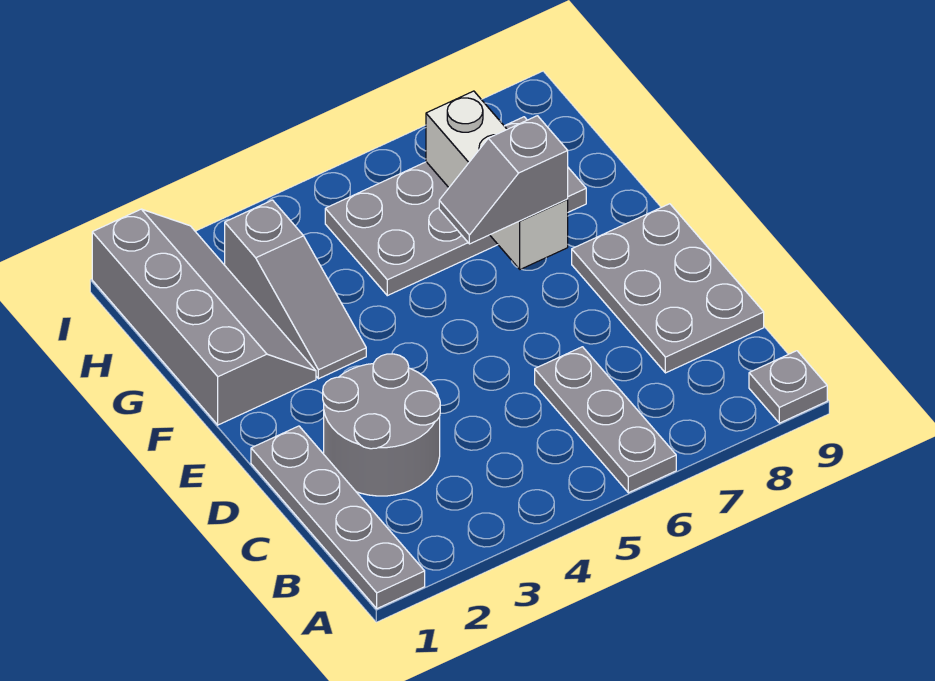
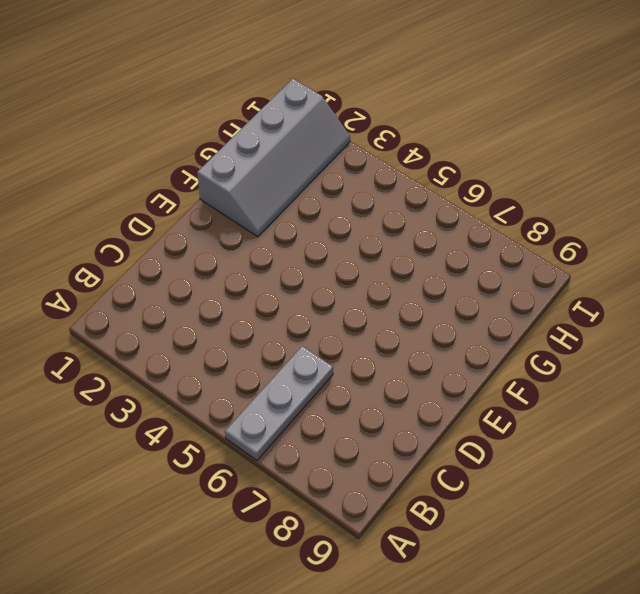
none -> grey plate A1:D1 level 1
none -> grey plate A9 level 1

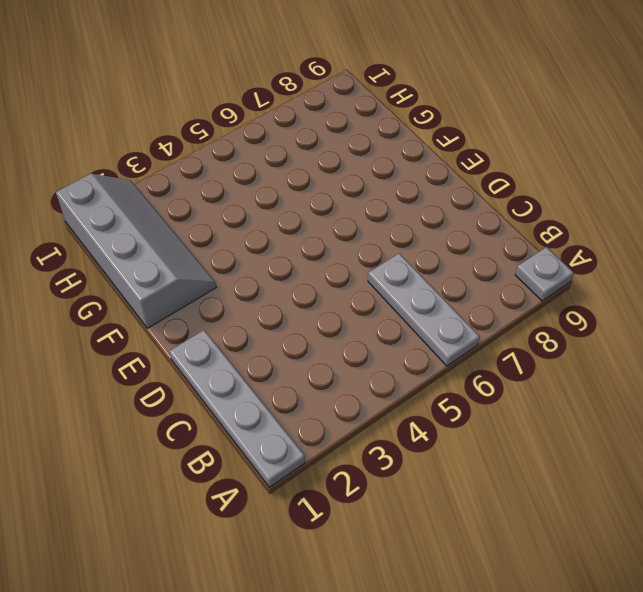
none -> grey round brick C2:D3 level 1
none -> grey plate C8:E9 level 1

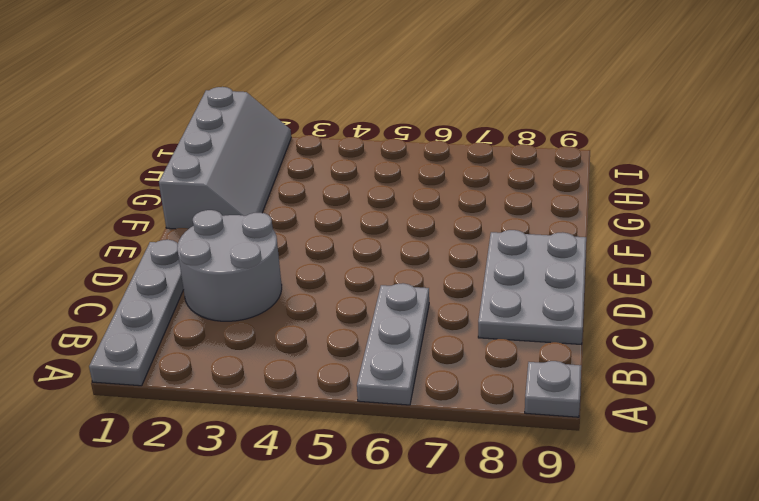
none -> grey slope F3:H3 level 1 top H
none -> grey plate G5:H8 level 1

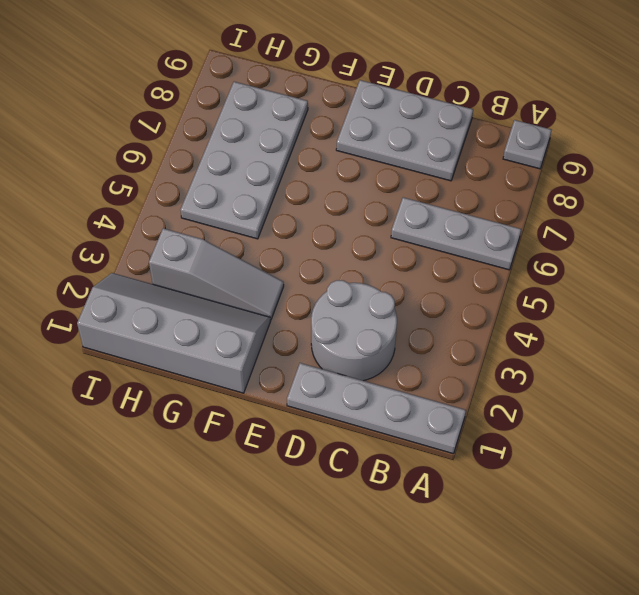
none -> white brick F7:H7 level 2
none -> grey slope F6:F7 level 3 top 7

